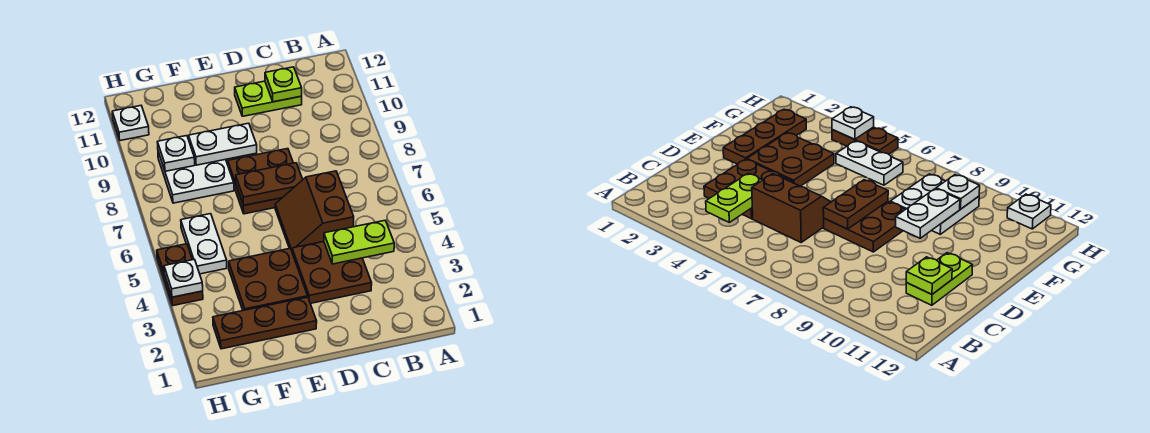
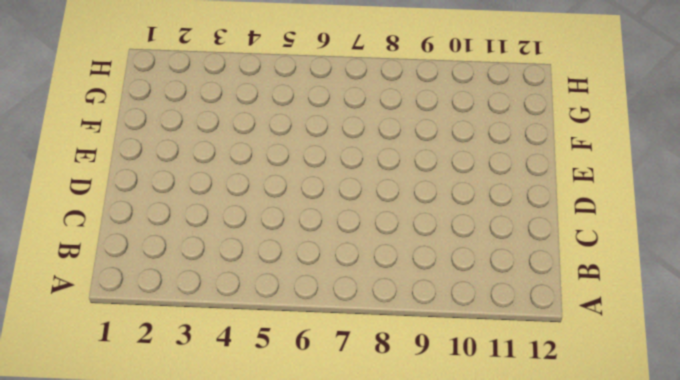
none -> brown plate C3:D4 level 1
none -> brown slope C5:D6 level 1 top C
none -> lime plate C11:D11 level 1

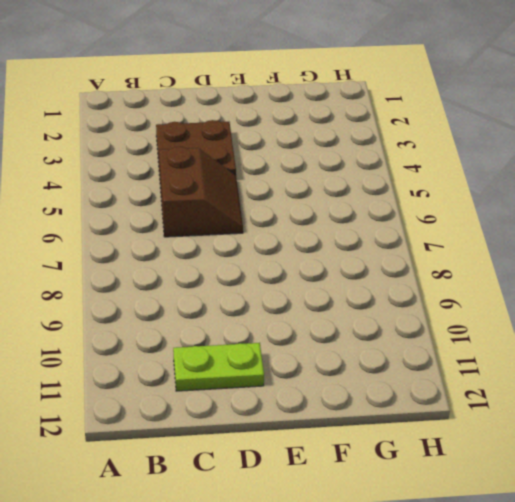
none -> brown plate D7:E8 level 1
none -> brown plate E2:G2 level 1
none -> brown plate E3:F4 level 1

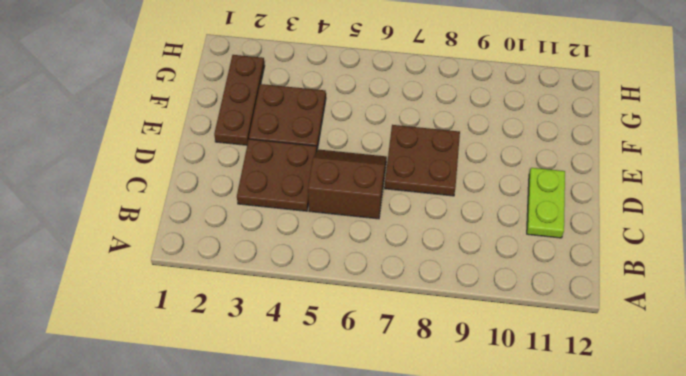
none -> white plate F8:G9 level 1
none -> white plate G5:G6 level 1
none -> brown plate H4:H5 level 1

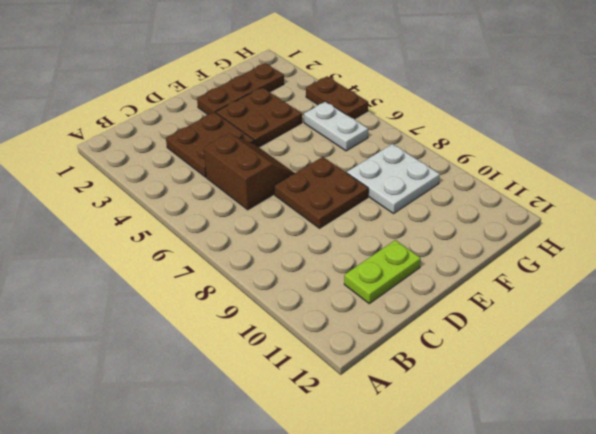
none -> white plate H11 level 1
none -> lime plate B4:C4 level 2
none -> lime plate C11 level 2

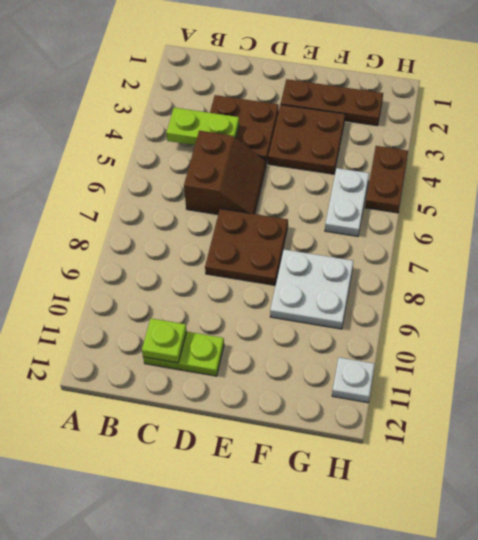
none -> brown plate D7:E7 level 2
none -> white plate E9:F9 level 2
none -> white plate G9 level 2

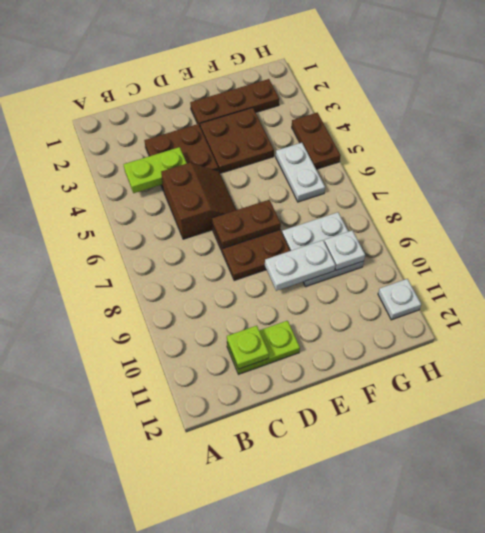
none -> white plate H4 level 2

